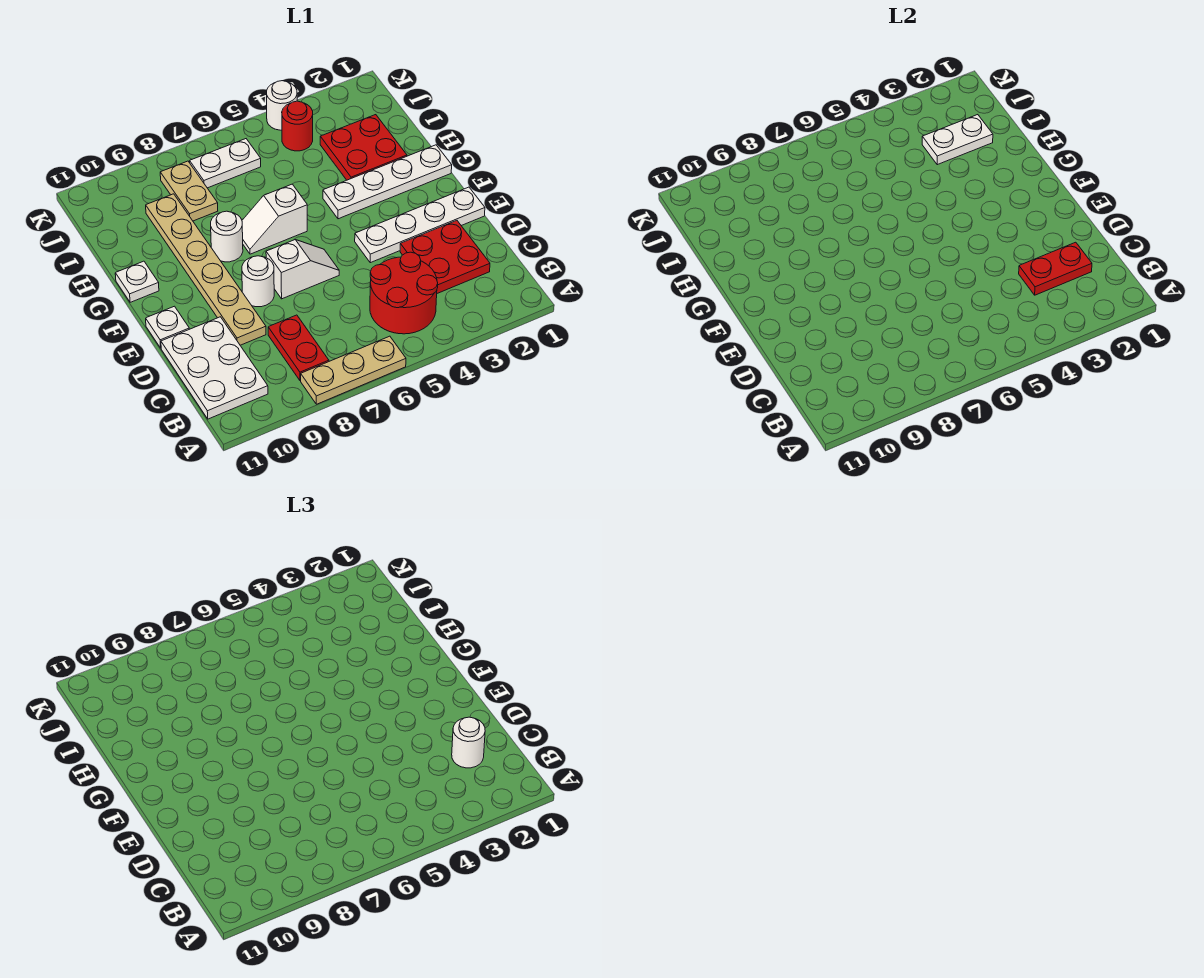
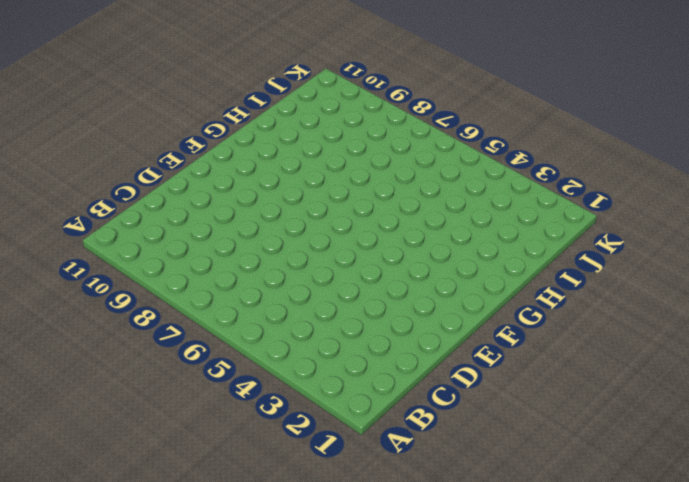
none -> tan plate A6:A8 level 1
none -> red round brick B4:C5 level 1
none -> red plate B8:C8 level 1

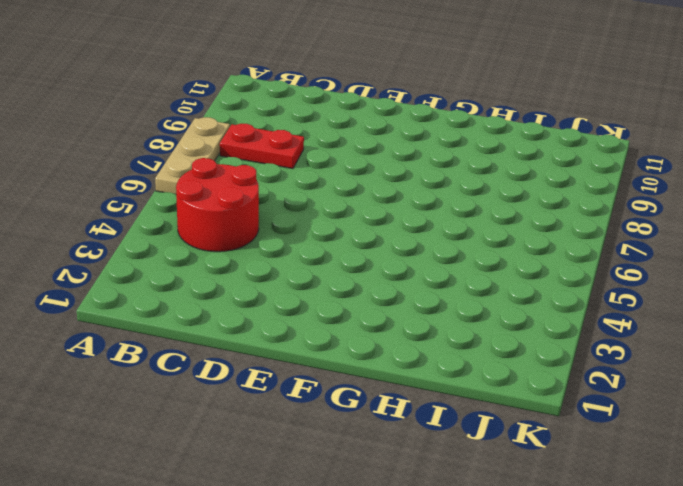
none -> white plate B10:D11 level 1
none -> red plate C2:D3 level 1
none -> tan plate D9:I9 level 1

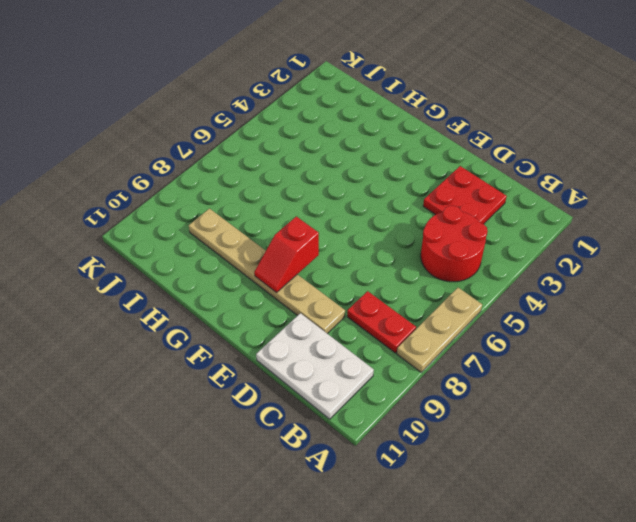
red slope F8:F9 level 2 top 8 -> none
none -> white plate E1:E4 level 1
none -> white slope E6:E7 level 1 top 7
none -> white round brick E8 level 1

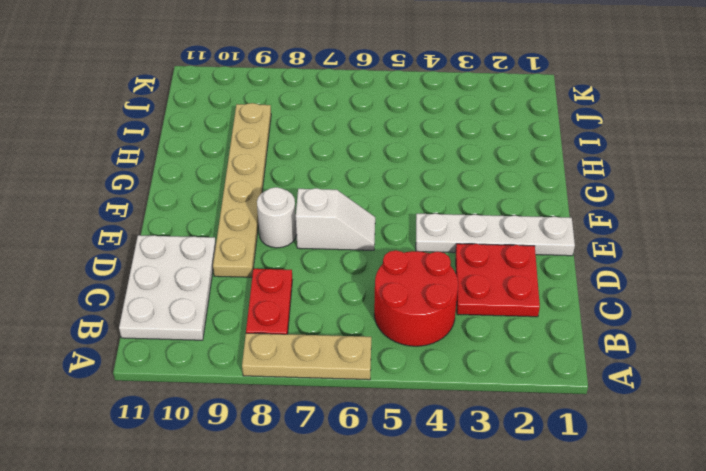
none -> white plate E11 level 1
none -> white plate G1:G4 level 1
none -> white slope G6:G7 level 1 top 6

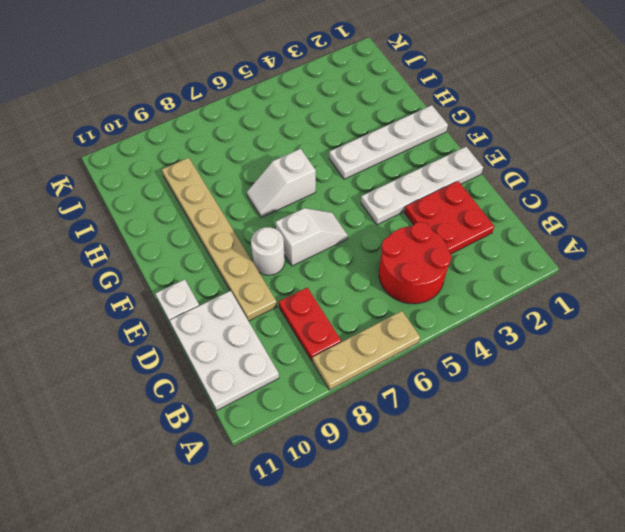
none -> white round brick G8 level 1
none -> white plate G11 level 1
none -> red plate H2:I3 level 1

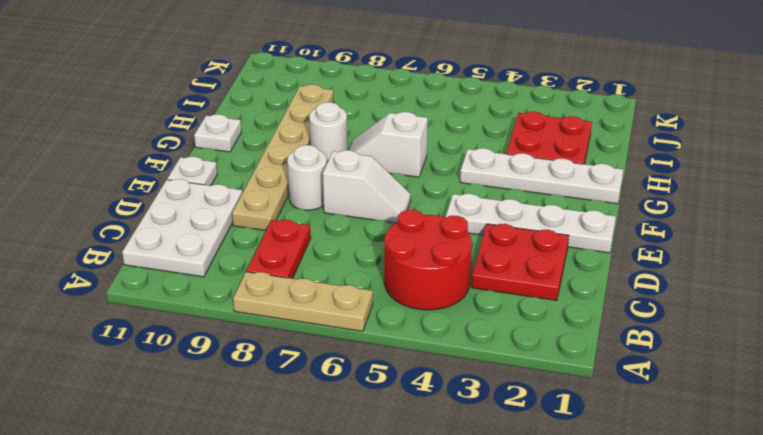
none -> tan plate I8:J8 level 1
none -> red round brick J4 level 1
none -> white plate J6:J7 level 1

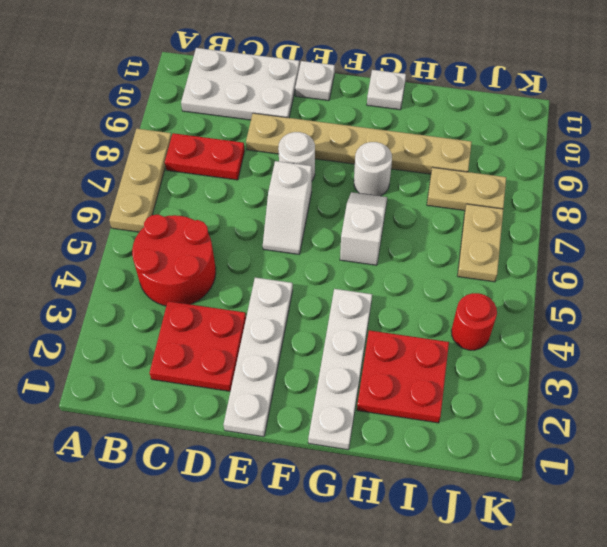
tan plate J6:J7 level 1 -> white plate J6:J7 level 1
none -> white round brick K4 level 1
none -> red plate C2:C3 level 2
none -> white plate I2:I3 level 2

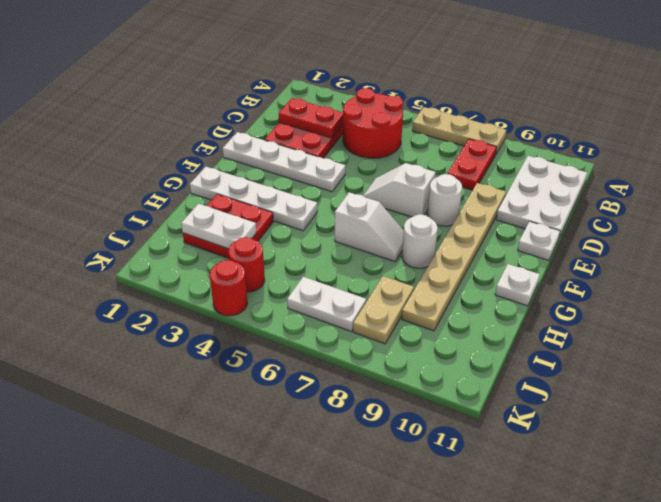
red round brick K4 level 1 -> white round brick K4 level 1
none -> white round brick C2 level 3

